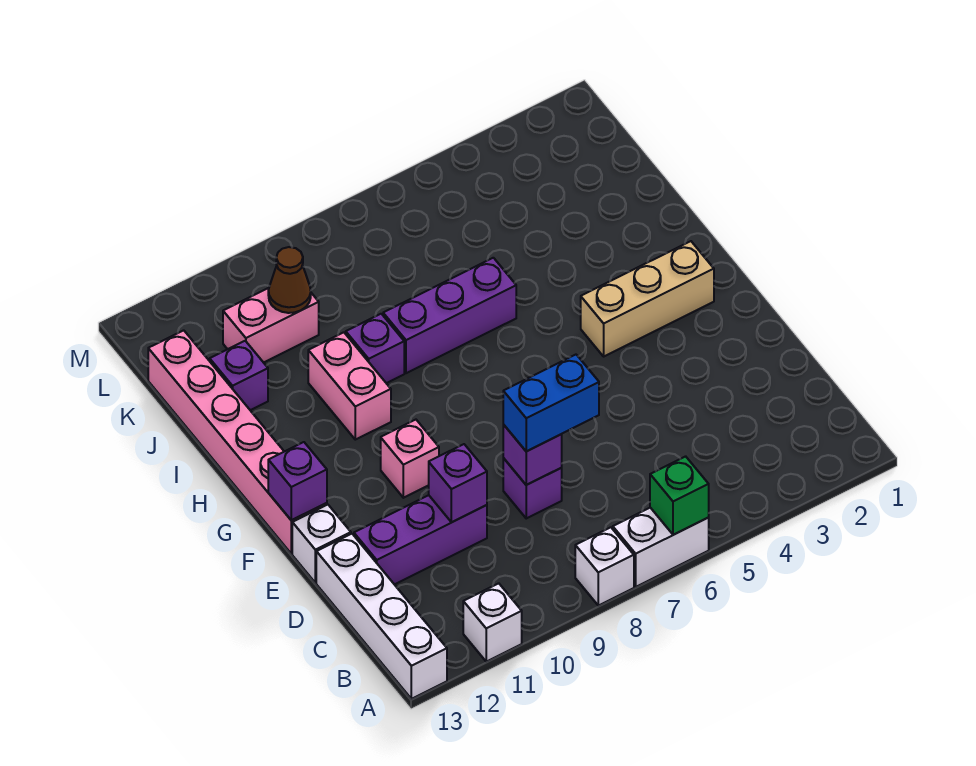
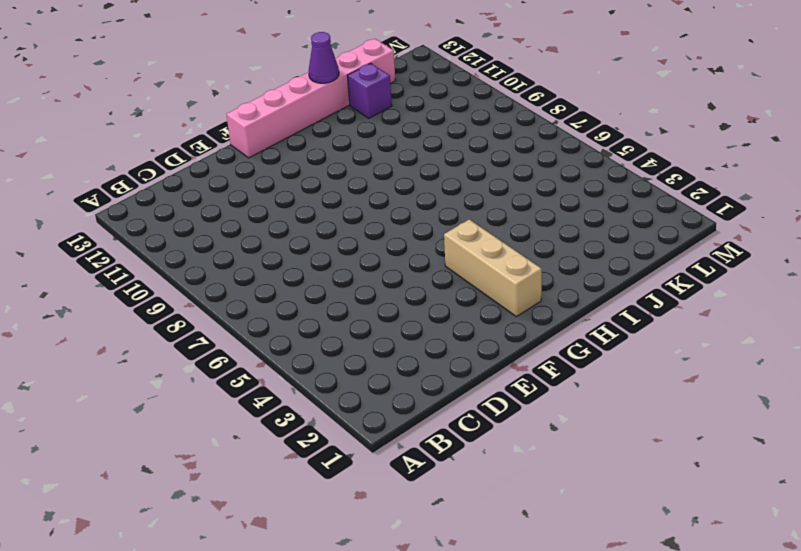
purple cone I13 level 2 -> none
none -> white brick A6:A7 level 1
none -> white brick A8 level 1
none -> white brick A11 level 1

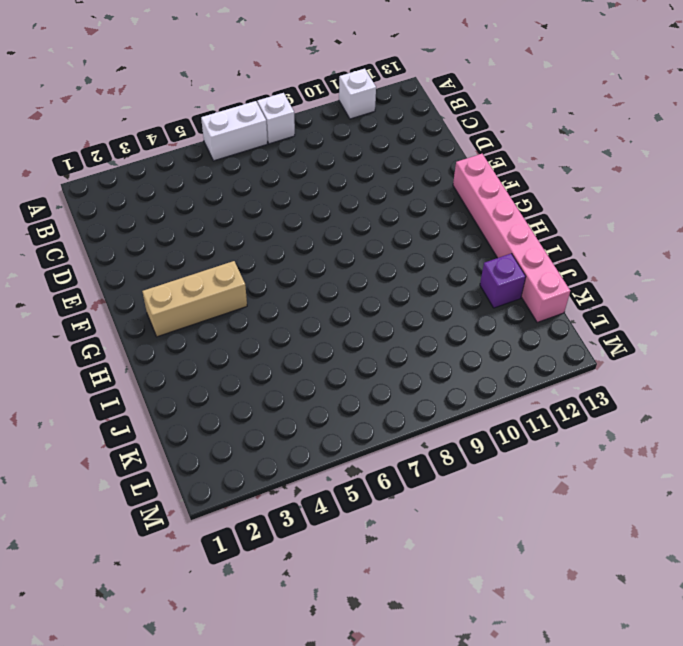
none -> white brick A13:D13 level 1
none -> purple brick D8 level 1
none -> purple brick D10:D12 level 1

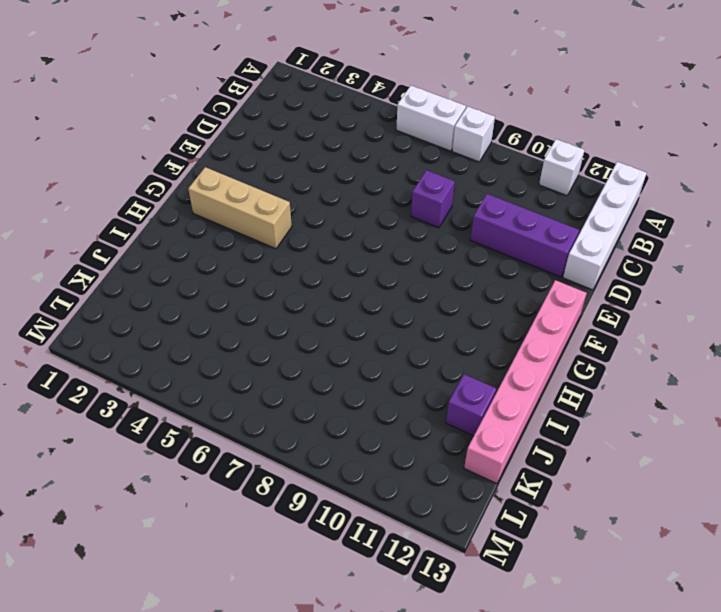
none -> white brick E13 level 1
none -> pink brick F10 level 1
none -> pink brick H10:I10 level 1

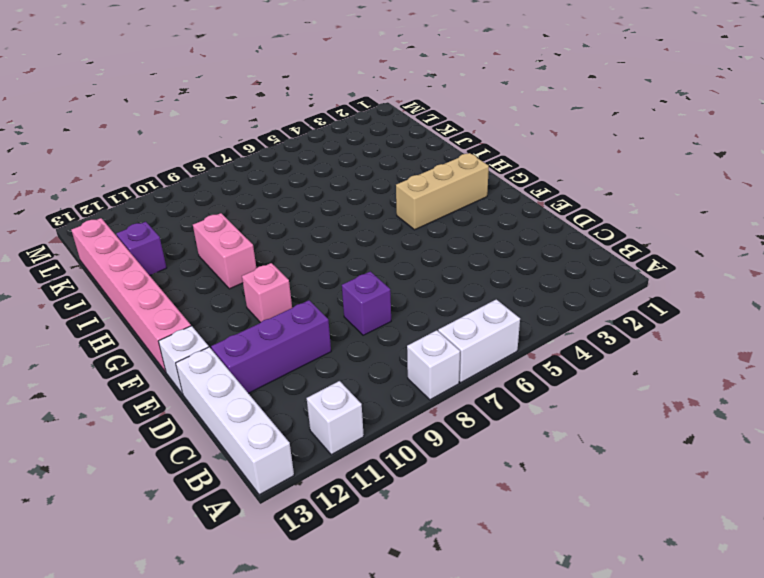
none -> purple brick I6:I8 level 1
none -> purple brick I9 level 1
none -> pink brick K10:K11 level 1

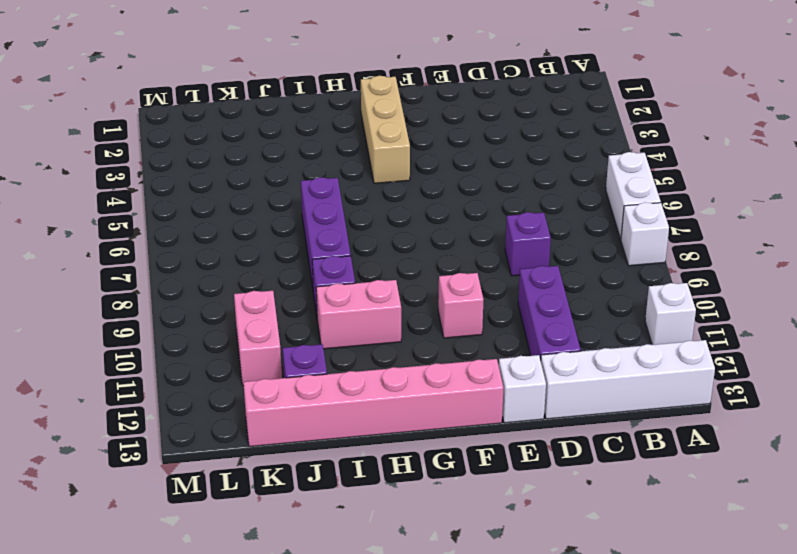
none -> green brick A6 level 2
none -> purple brick D8 level 2
none -> purple brick D10 level 2

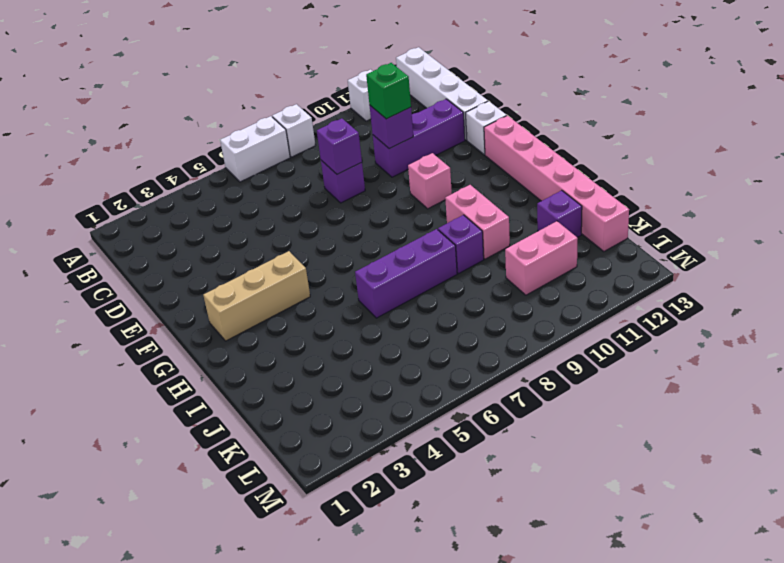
green brick D10 level 3 -> green brick A6 level 2
none -> purple brick F13 level 2
none -> brown cone K10 level 2
none -> blue brick D7:D8 level 3

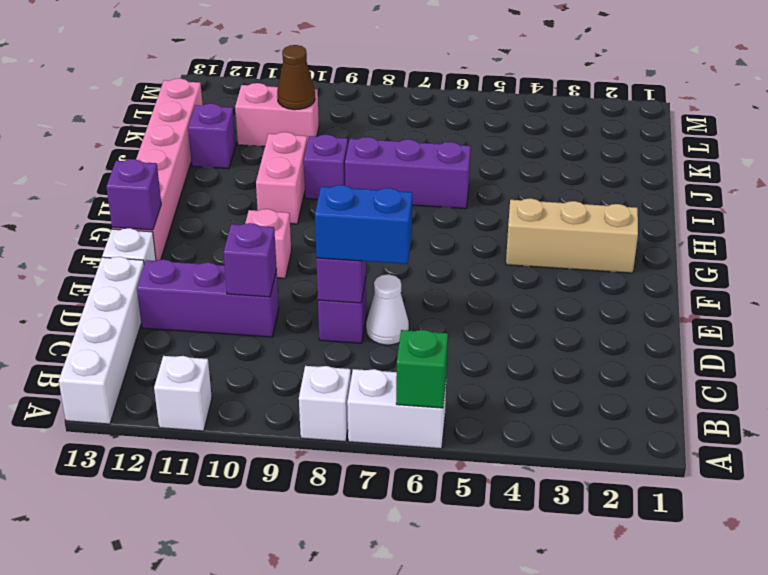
white cone D7 level 1 -> none

